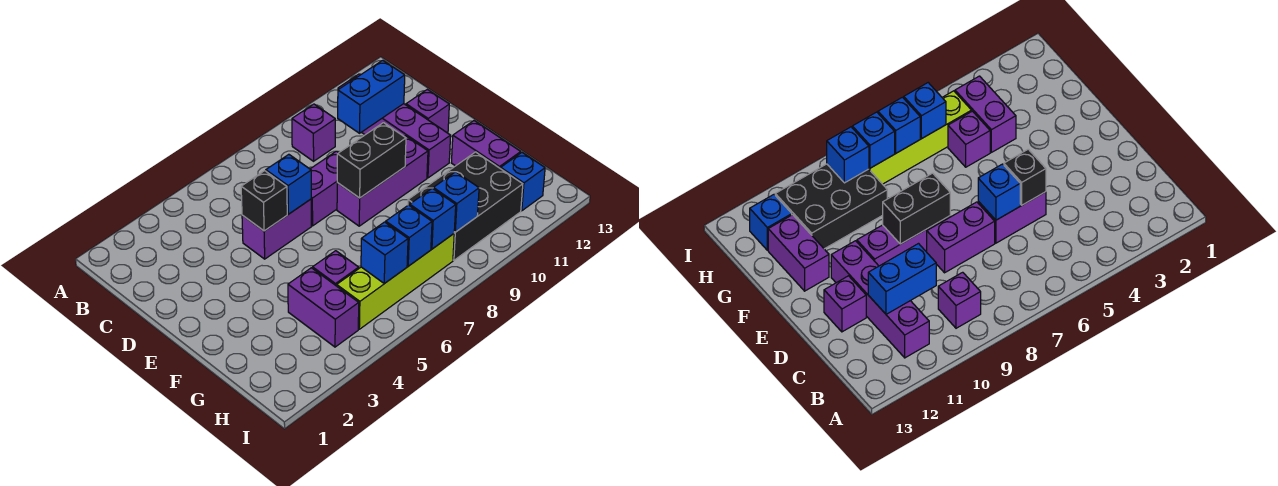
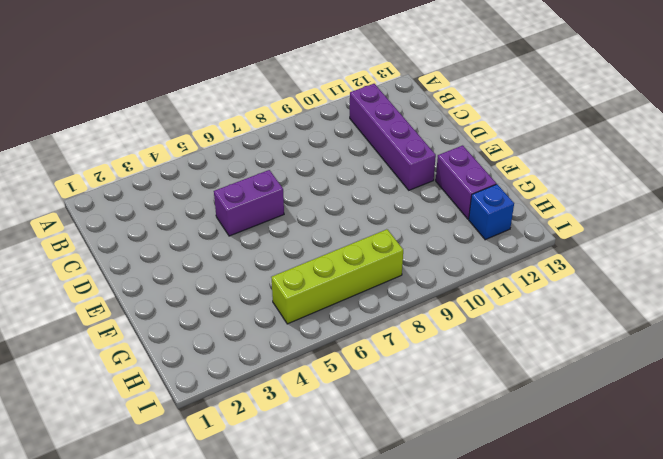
none -> purple brick B9 level 1
none -> purple brick D7:D8 level 1
none -> purple brick D12 level 1

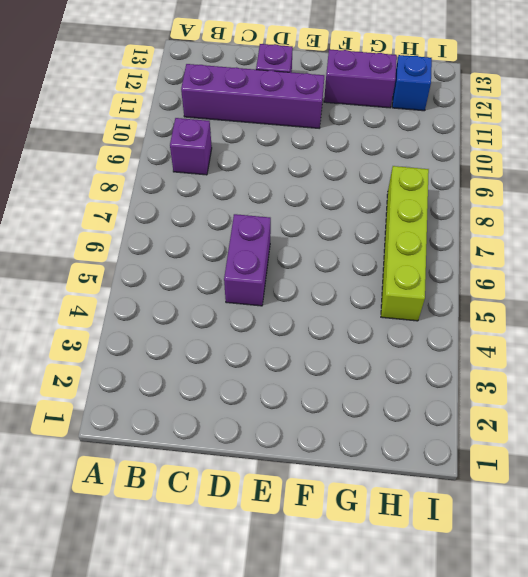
none -> purple brick D7:D8 level 1
none -> purple brick E8:E10 level 1
none -> purple brick G4:H4 level 1

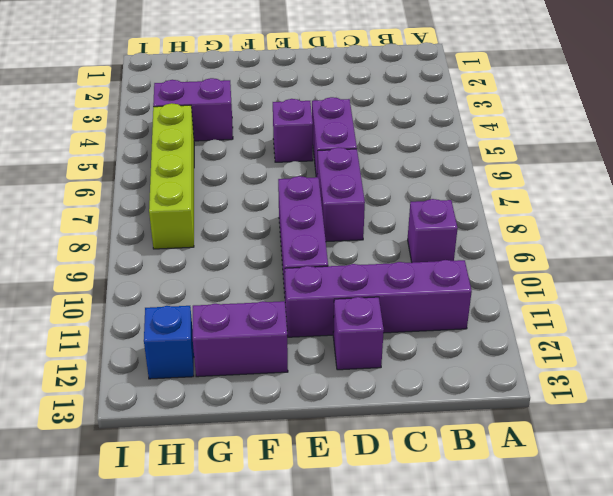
purple brick E5 level 1 -> purple brick G5 level 1
none -> black brick G9:H11 level 1
none -> blue brick C10:C11 level 2
none -> black brick D5 level 2

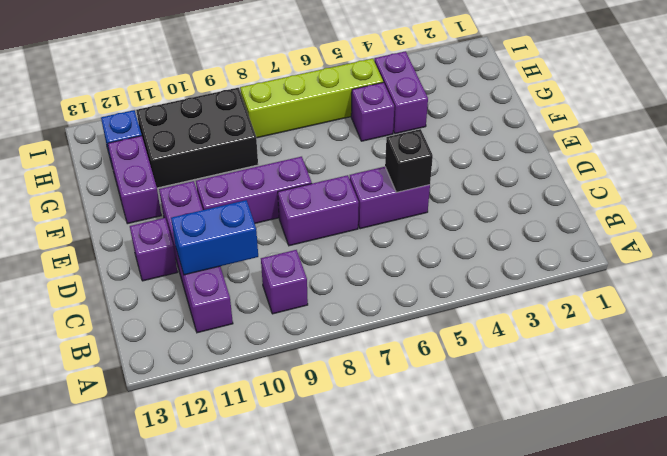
none -> blue brick D6 level 2
none -> black brick E8:E9 level 2
none -> blue brick H6 level 2

